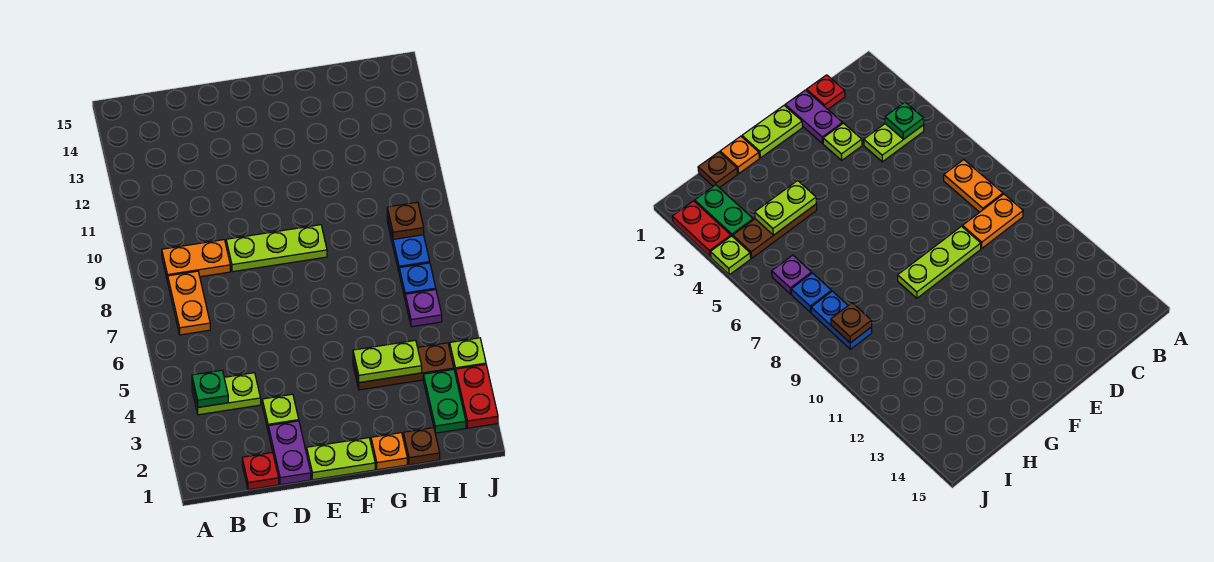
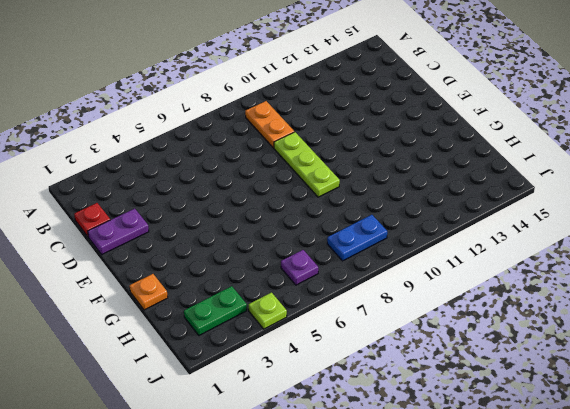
none -> lime plate B4:C4 level 1
none -> orange plate B7:B8 level 1
none -> lime plate D3 level 1

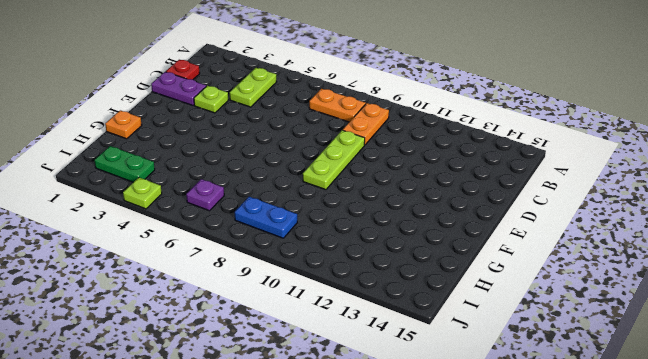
none -> lime plate E1:F1 level 1
none -> brown plate G4:I4 level 1
none -> brown plate H1 level 1

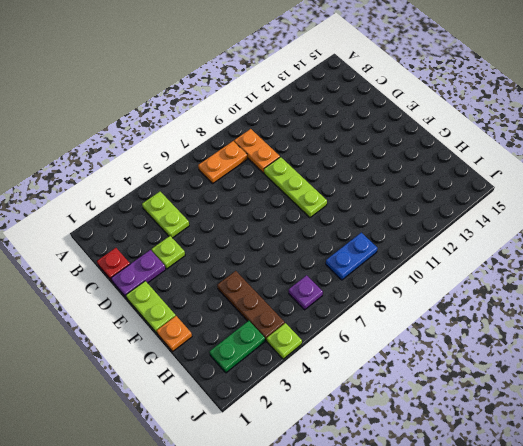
none -> brown plate H1 level 1
none -> blue plate I7 level 1
none -> red plate J2:J3 level 1

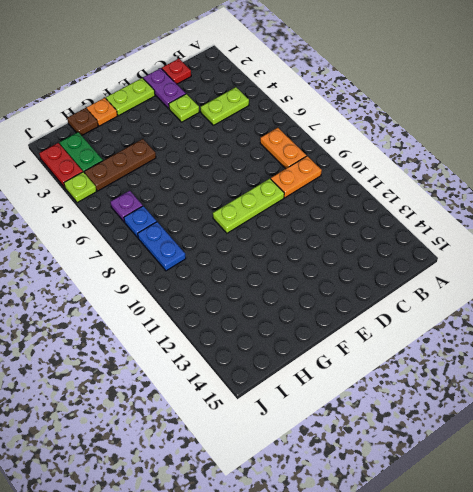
none -> green plate B4 level 2
none -> lime plate G4:H4 level 2
none -> brown plate I9 level 2

